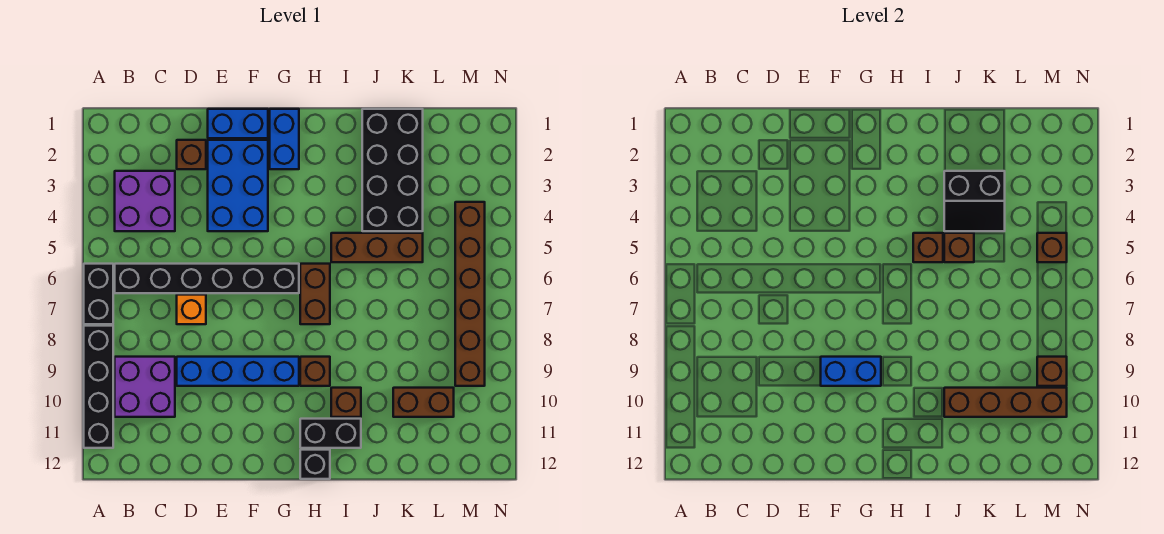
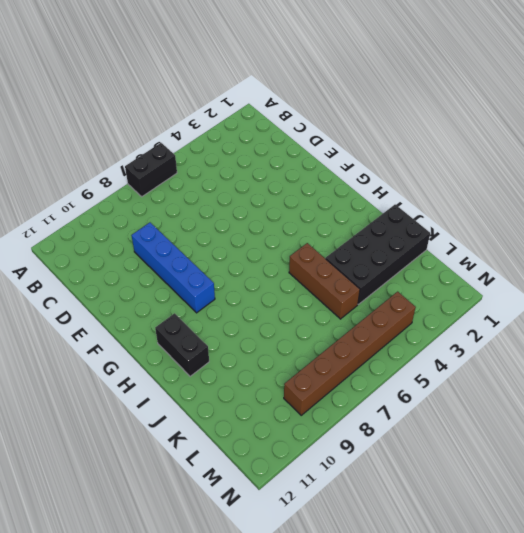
none -> black brick A8:A11 level 1
none -> purple brick B3:C4 level 1
none -> black brick B6:G6 level 1

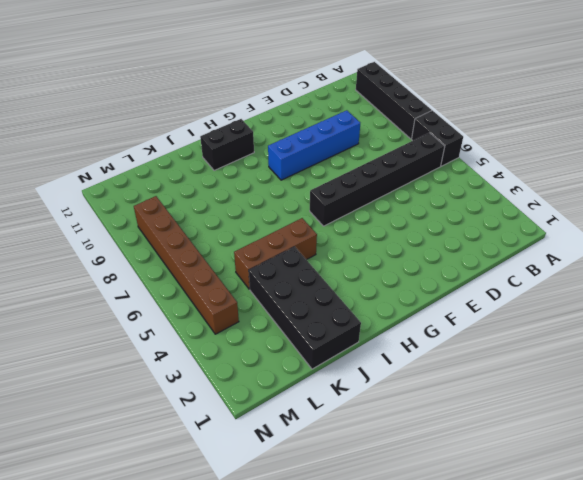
none -> purple brick B3:C4 level 1
none -> purple brick B9:C10 level 1
none -> brown brick D2 level 1

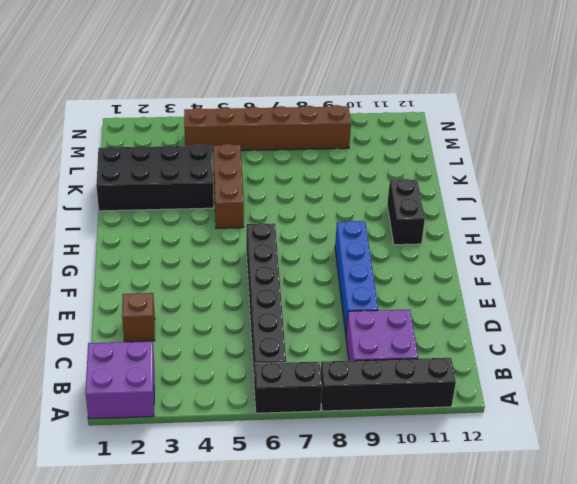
purple brick A1:B2 level 1 -> purple brick B3:C4 level 1
none -> orange brick D7 level 1
none -> blue brick E1:F1 level 1
none -> blue brick E2:F4 level 1

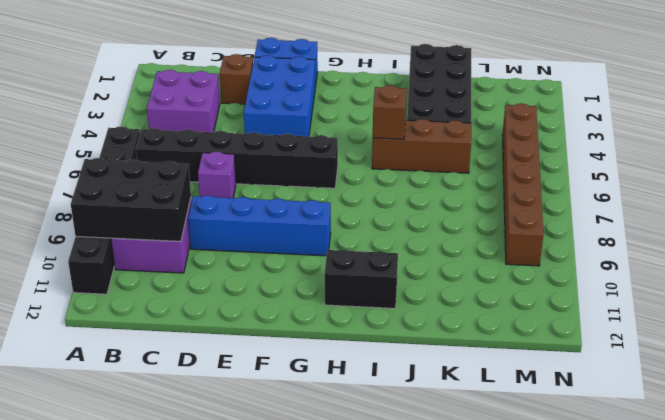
black brick A9:C10 level 2 -> none
purple brick D7 level 1 -> orange brick D7 level 1
none -> blue brick G1:G2 level 1
none -> brown brick H6:H7 level 1
none -> brown brick H9 level 1

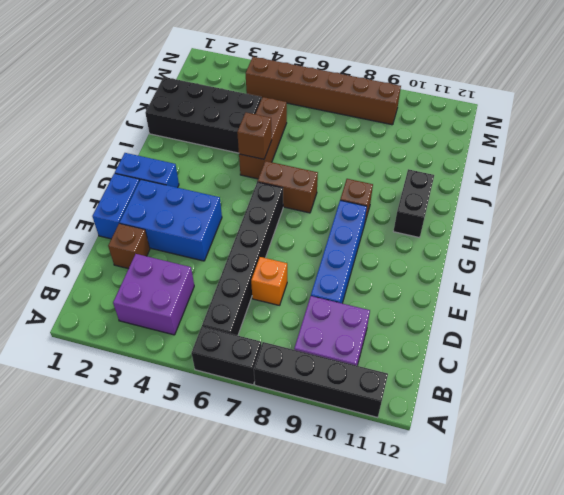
none -> black brick H12 level 1
none -> brown brick I10 level 1
none -> brown brick K10:L10 level 1

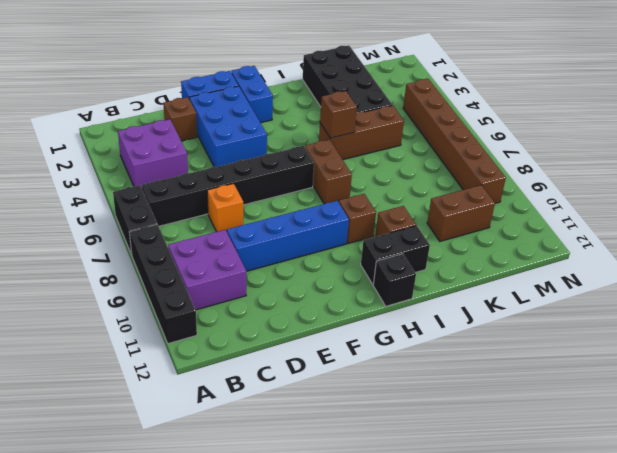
none -> blue brick F9:G9 level 2
none -> black slope J3:K4 level 2 top 3
none -> brown brick J5 level 2

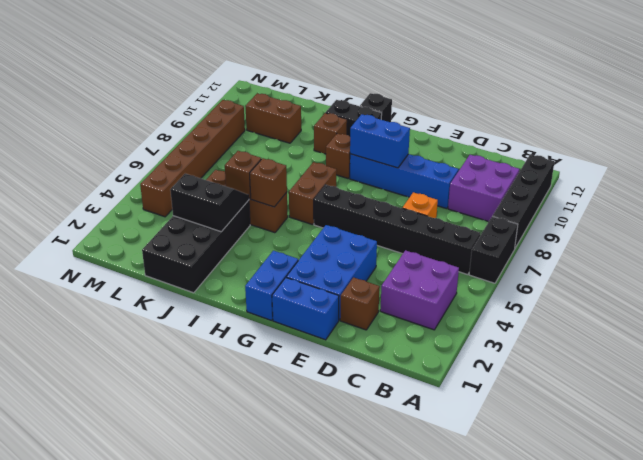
none -> brown brick J10:M10 level 2
none -> brown brick M5 level 2
none -> brown brick M9 level 2

